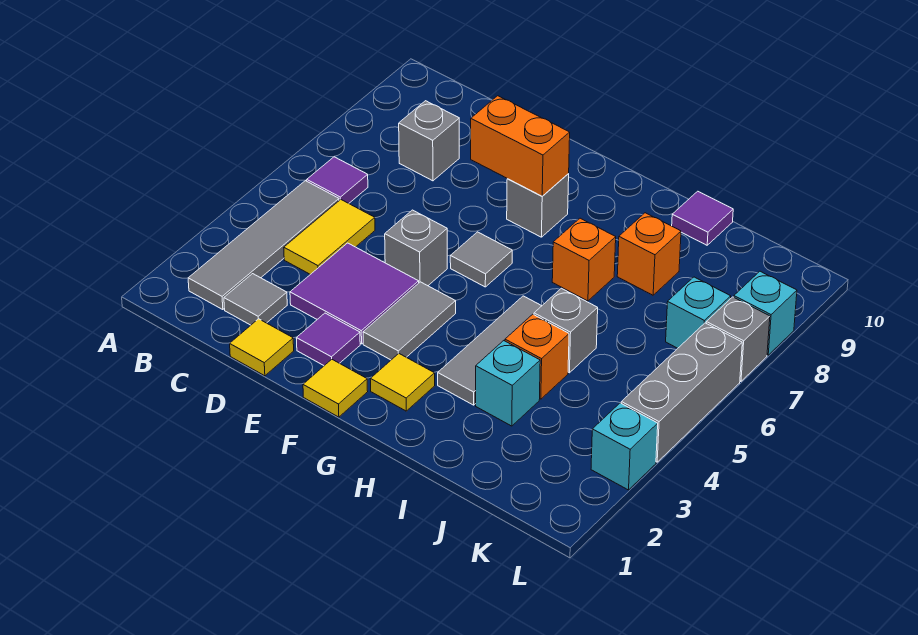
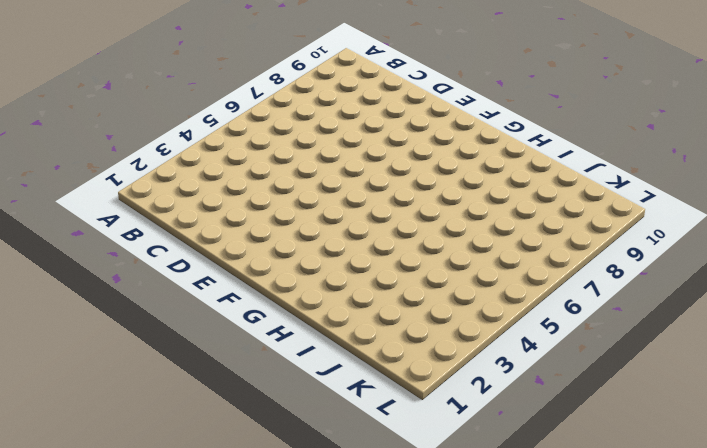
none -> grey tile B2:B5 level 1
none -> purple tile B6 level 1
none -> grey tile C2 level 1

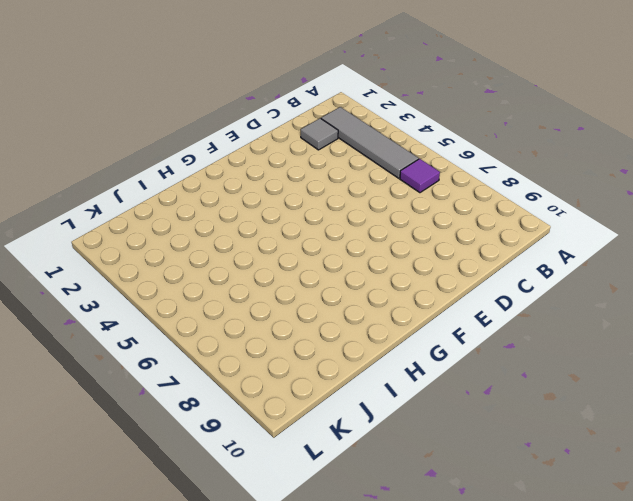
none -> yellow tile C4:C5 level 1
none -> grey brick C8 level 1
none -> yellow tile D1 level 1

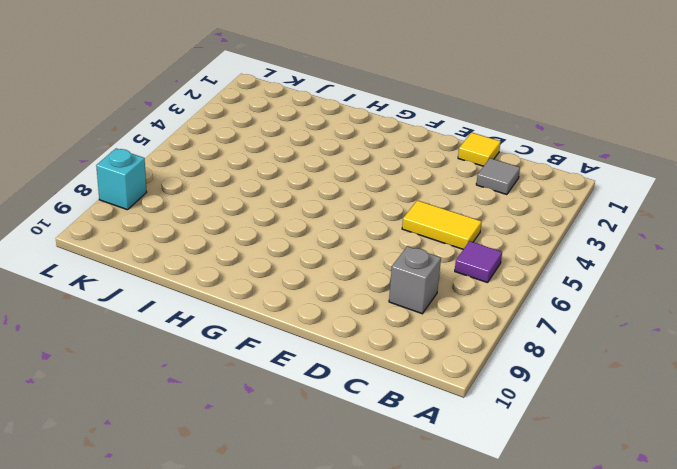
yellow tile C5:D5 level 1 -> yellow tile C4:C5 level 1
none -> grey tile B2:B5 level 1
none -> purple tile D3:E4 level 1
none -> purple tile E2 level 1

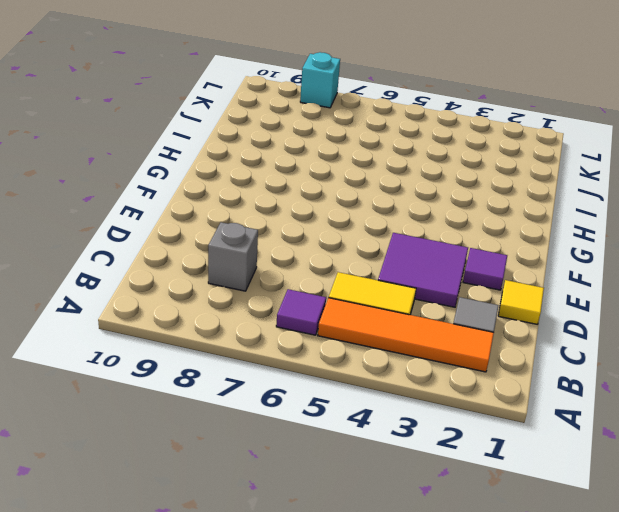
orange tile B2:B5 level 1 -> grey tile B2:B5 level 1
none -> grey brick E5 level 1
none -> yellow tile F1 level 1
none -> grey tile F3:F4 level 1

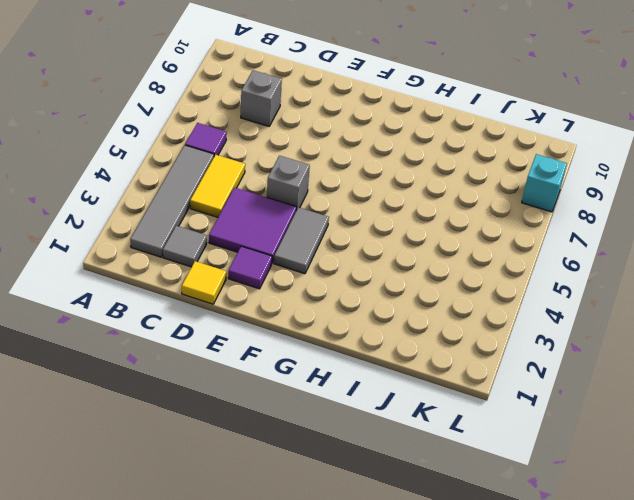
none -> yellow tile F1 level 1
none -> grey tile F6 level 1
none -> grey brick F8 level 1

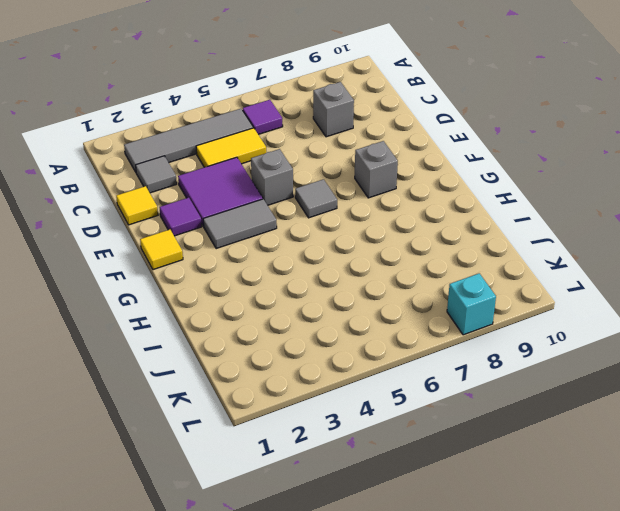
none -> yellow tile G2 level 1
none -> grey tile H3:H5 level 1
none -> orange brick H7 level 1

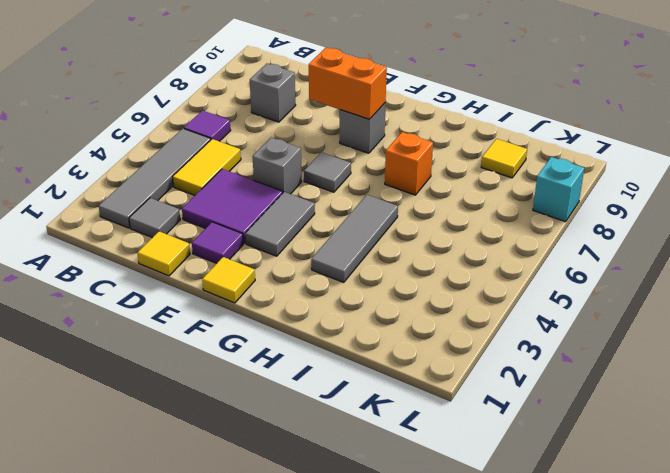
yellow tile J9 level 1 -> yellow tile G2 level 1
none -> cyan brick I3 level 1
none -> orange brick I4 level 1
none -> grey brick I5 level 1

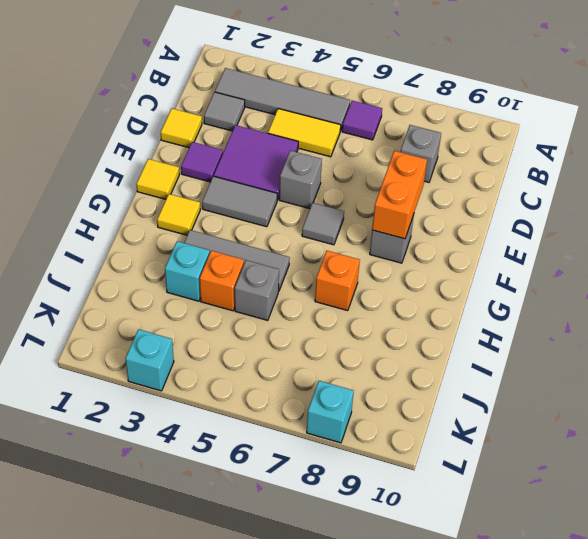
none -> orange brick I8 level 1
none -> purple tile I10 level 1
none -> cyan brick K7 level 1

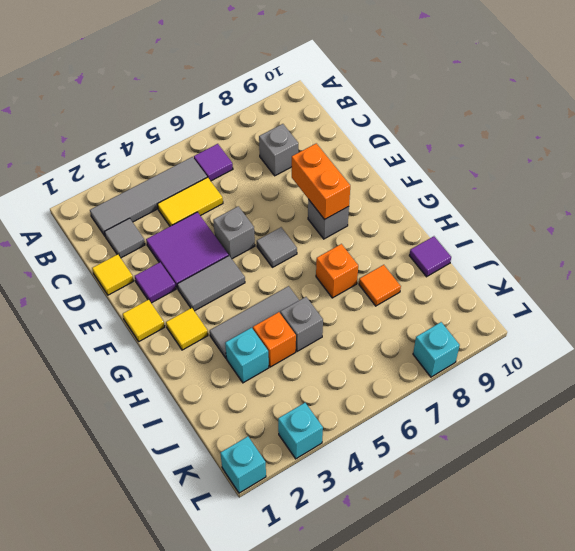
orange tile I8 level 1 -> orange brick I8 level 1
cyan brick L1 level 1 -> cyan brick K7 level 1
none -> grey brick L4:L6 level 1
none -> grey brick L7 level 1

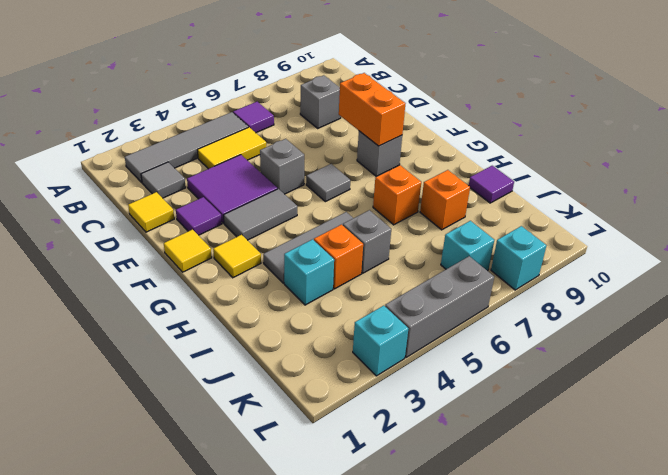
none -> grey brick L7 level 1

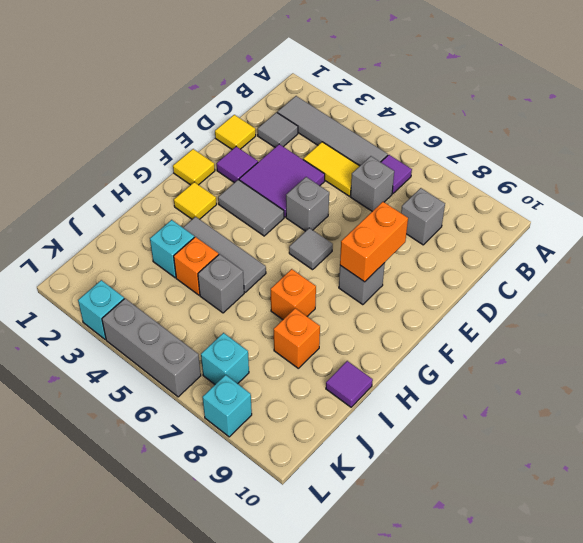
grey brick C6 level 1 -> grey brick L7 level 1

